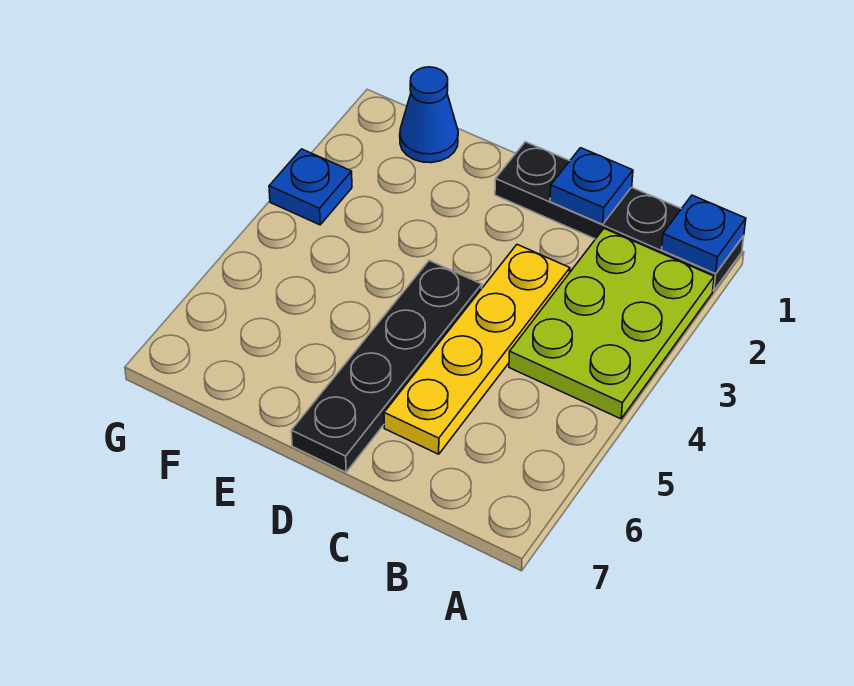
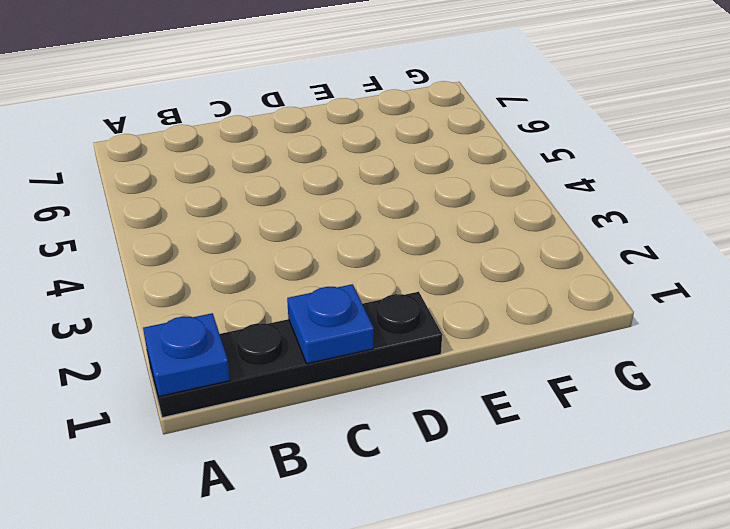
none -> lime plate A2:B4 level 1
none -> yellow plate C3:C6 level 1

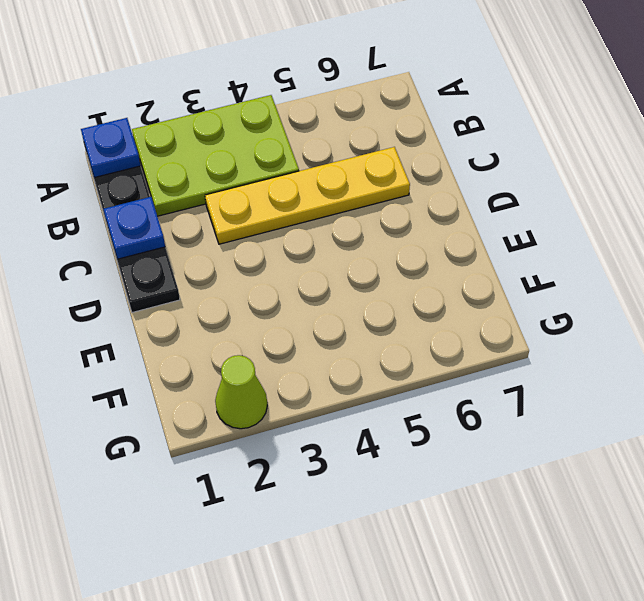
lime cone G2 level 1 -> none
none -> black plate D4:D7 level 1
none -> blue cone F1 level 1

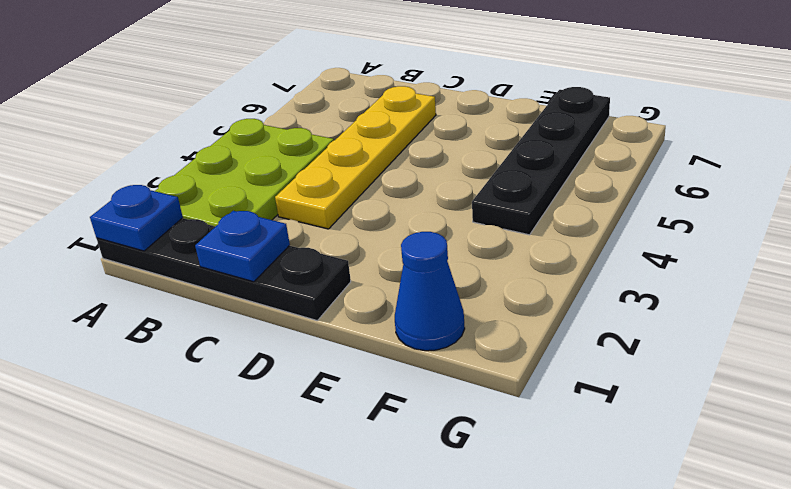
black plate F4:F7 level 1 -> black plate D4:D7 level 1
none -> blue plate G3 level 1

